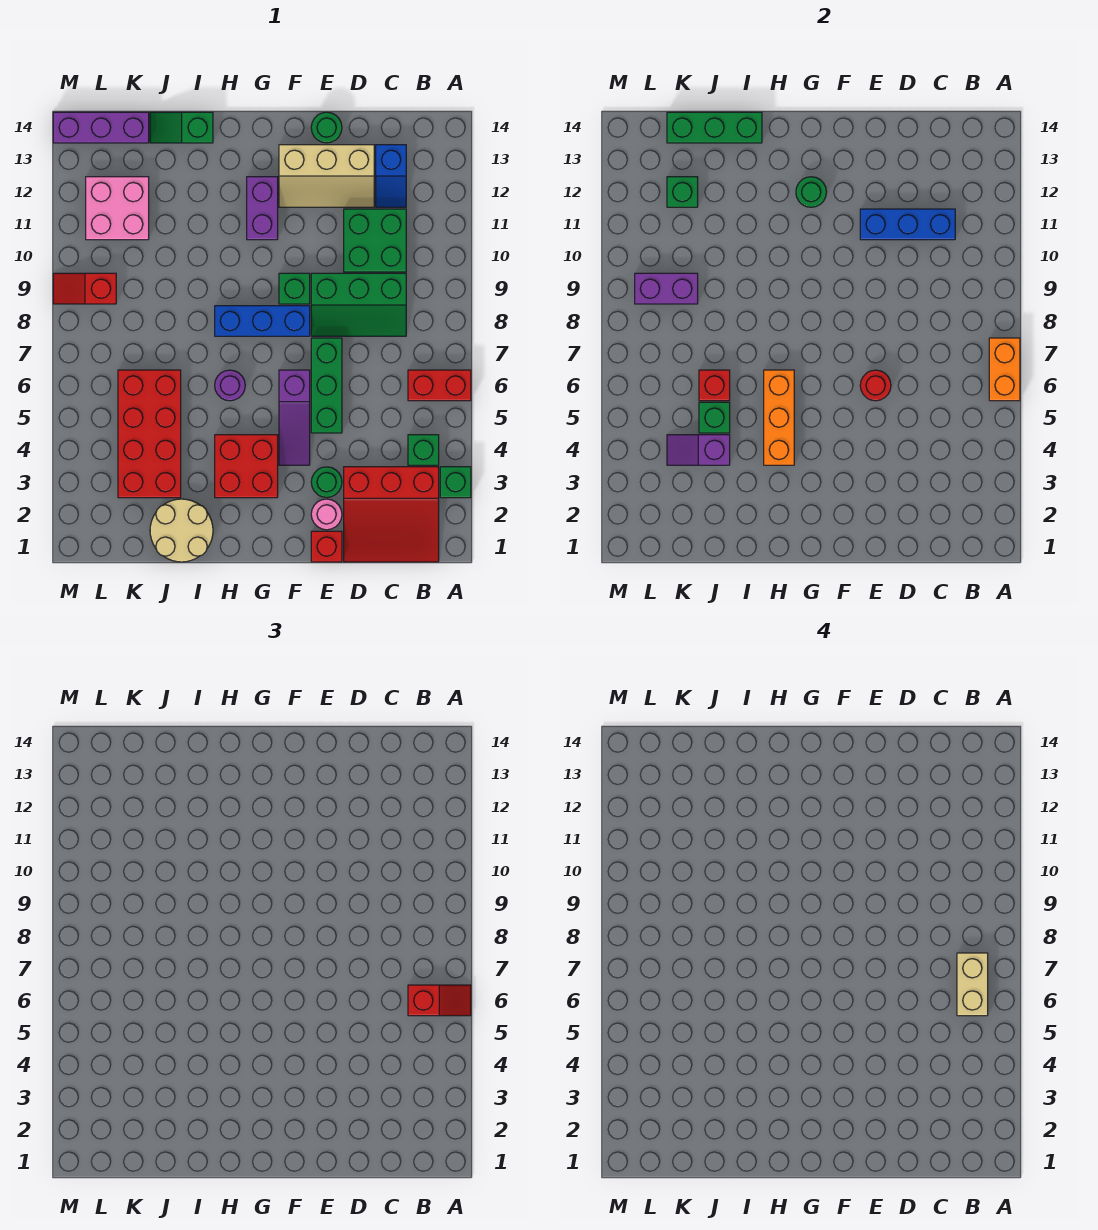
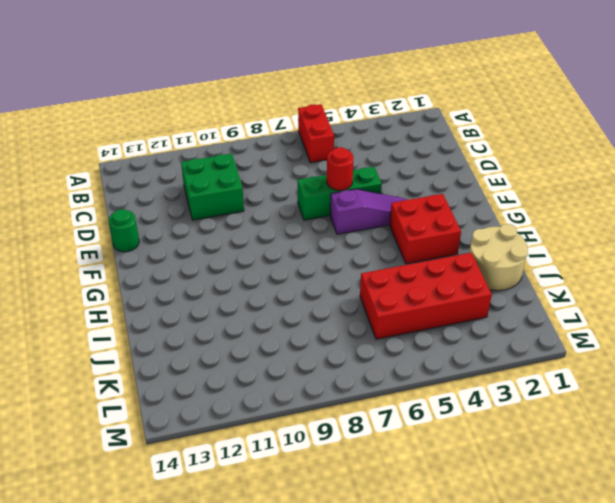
none -> green brick A3 level 1
none -> red slope B1:D3 level 1 top 3
none -> green brick B4 level 1
none -> green slope C8:E9 level 1 top 9

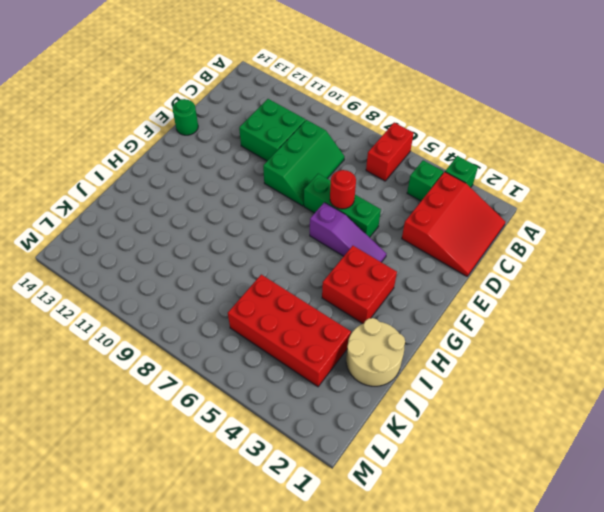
none -> blue slope C12:C13 level 1 top 13
none -> tan slope D12:F13 level 1 top 13
none -> red brick E1 level 1
none -> pink round brick E2 level 1

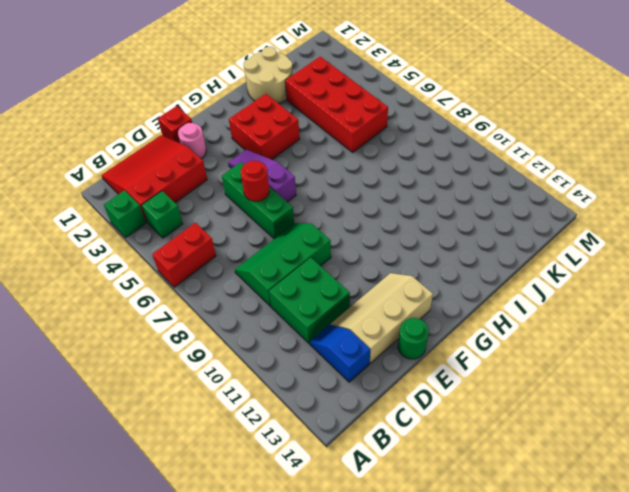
none -> green round brick E3 level 1
none -> blue brick F8:H8 level 1
none -> green brick F9 level 1
none -> purple brick G11:G12 level 1

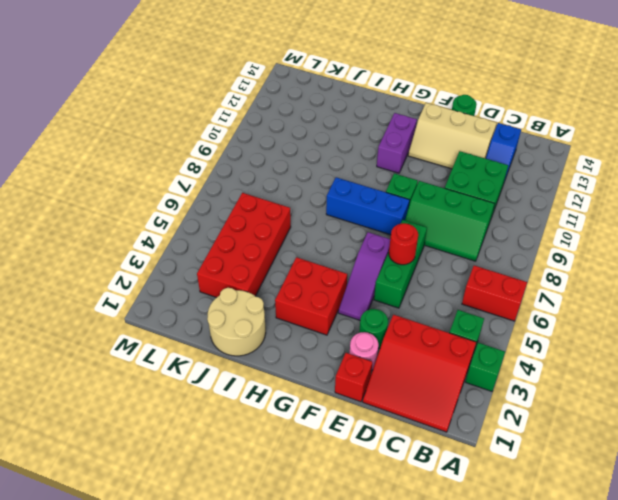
none -> purple round brick H6 level 1
none -> green slope I14:J14 level 1 top I
none -> pink brick K11:L12 level 1
none -> purple brick K14:M14 level 1

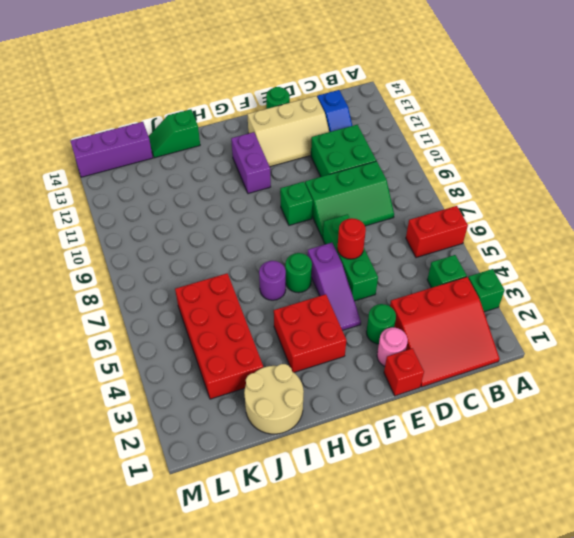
green round brick G6 level 1 -> green round brick G12 level 2
none -> blue brick F8:H8 level 1
none -> pink brick K11:L12 level 1
none -> red slope L9:M9 level 1 top L
none -> orange brick A6:A7 level 2

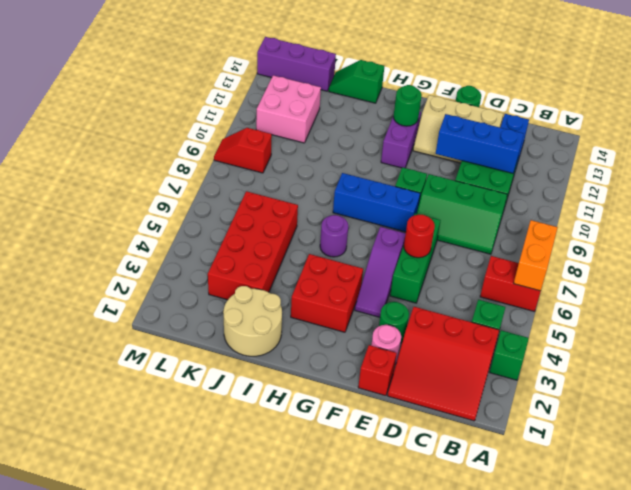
none -> orange brick H4:H6 level 2
none -> green brick I14:K14 level 2
none -> purple slope J4:K4 level 2 top J
none -> green brick J5 level 2

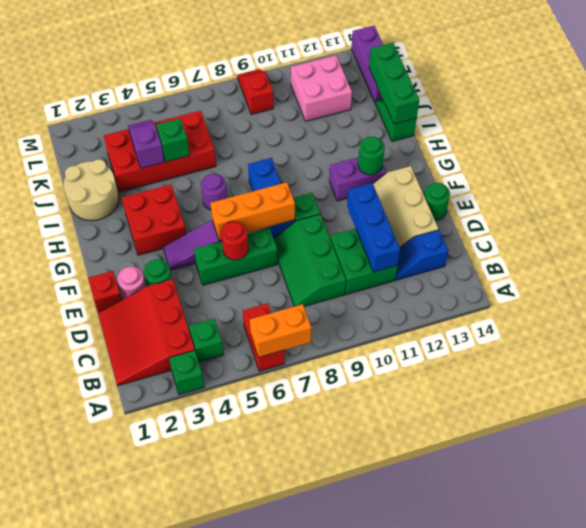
orange brick F6:F8 level 2 -> orange brick H4:H6 level 2
none -> red brick J6 level 2
none -> purple brick K9:L9 level 2
none -> green brick K12 level 2
none -> red slope A6:B6 level 3 top B

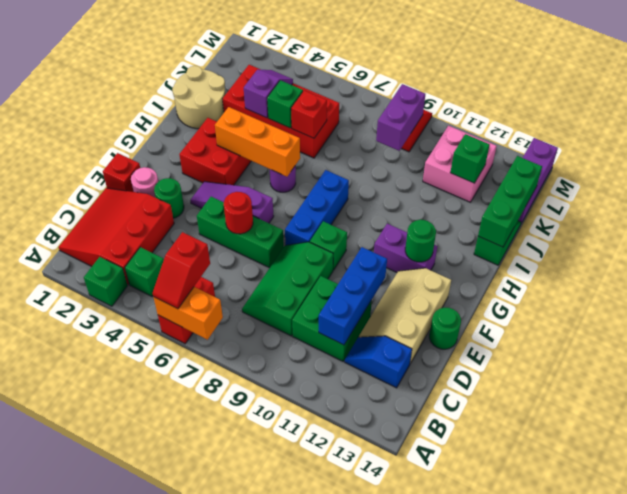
none -> tan brick B6:B7 level 4

